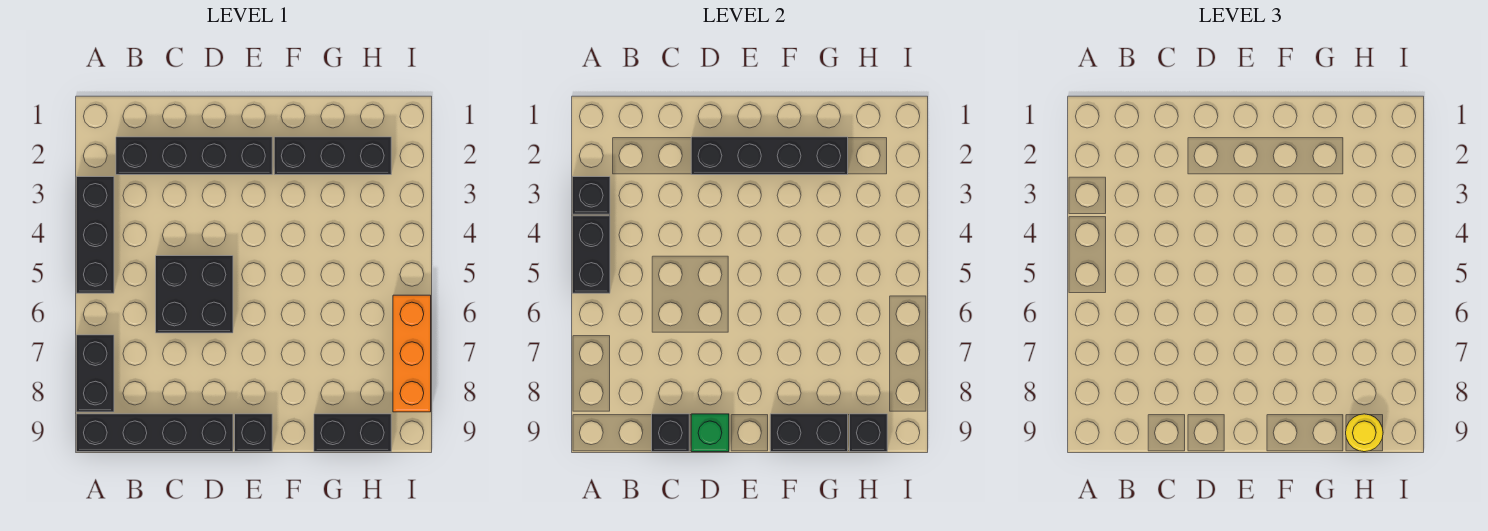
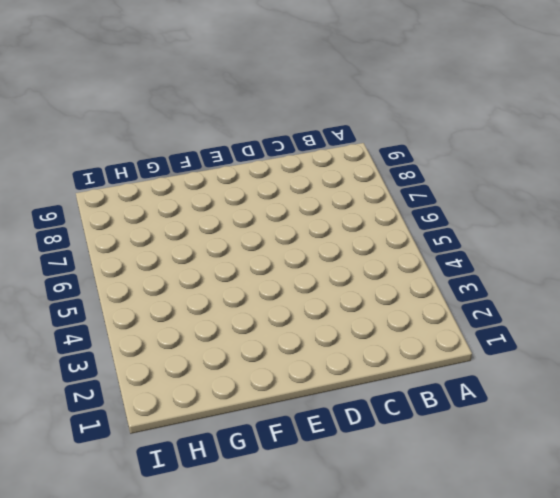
none -> black brick A3:A5 level 1
none -> black brick A7:A8 level 1
none -> black brick A9:D9 level 1

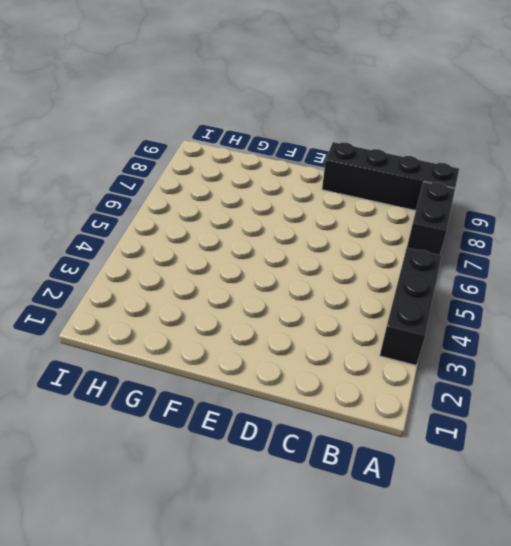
none -> black brick B2:E2 level 1
none -> black brick C5:D6 level 1
none -> black brick E9 level 1

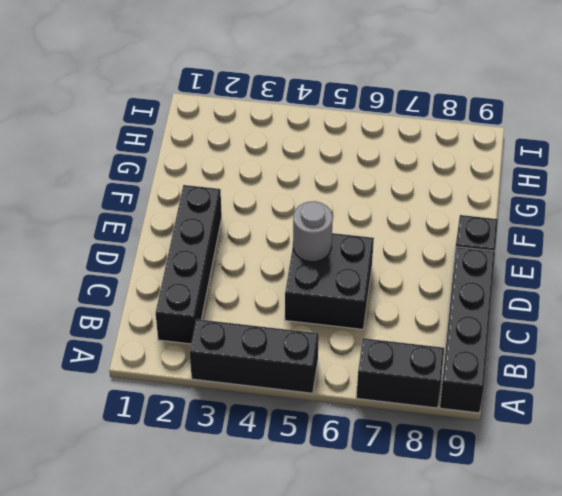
grey round brick D5 level 2 -> none
none -> black brick F2:H2 level 1
none -> black brick G9:H9 level 1
none -> orange brick I6:I8 level 1

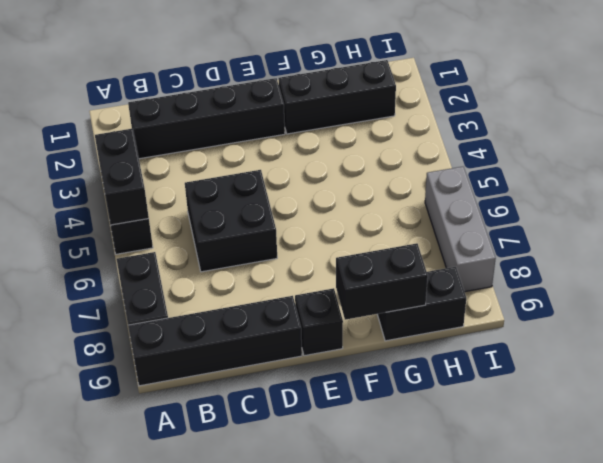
grey brick I6:I8 level 1 -> orange brick I6:I8 level 1
none -> black brick A3 level 2
none -> black brick C9 level 2
none -> black brick D2:G2 level 2

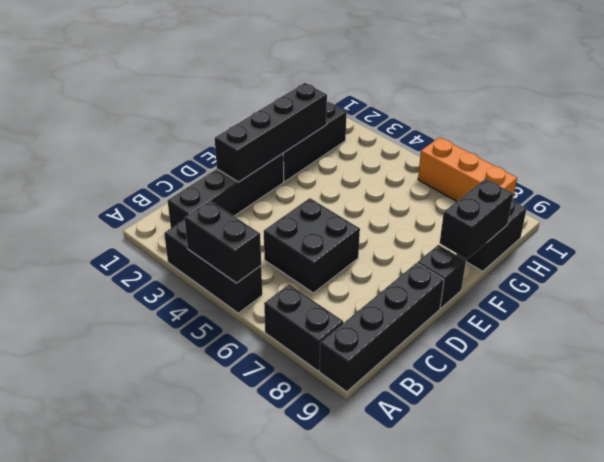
none -> black brick A3 level 2
none -> black brick C9 level 2
none -> green brick D9 level 2

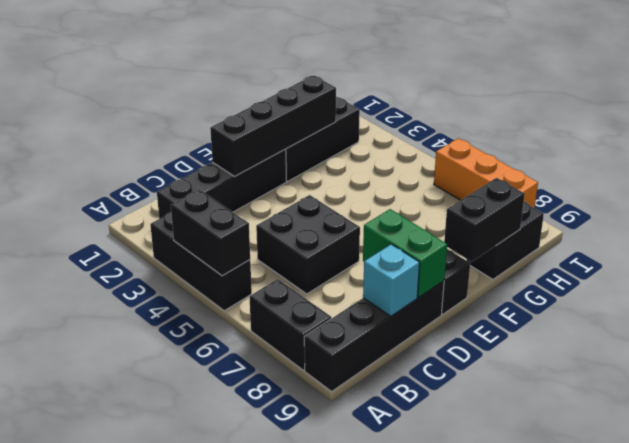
cyan brick C9 level 2 -> black brick C9 level 2
green brick D8:D9 level 2 -> green brick D9 level 2
none -> black brick A3 level 2
none -> black brick H9 level 2
none -> yellow round brick H9 level 3

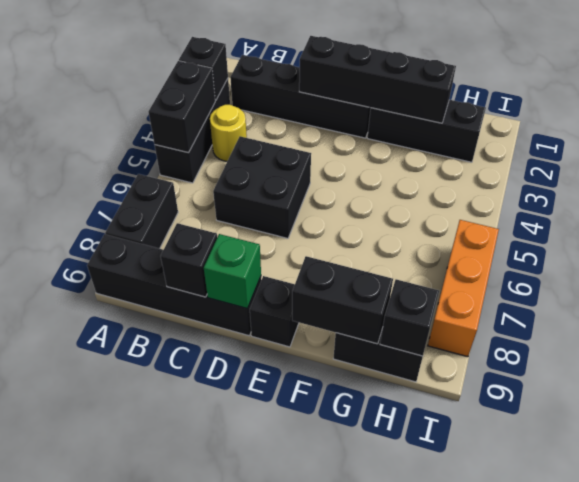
yellow round brick B4 level 1 -> yellow round brick H9 level 3

